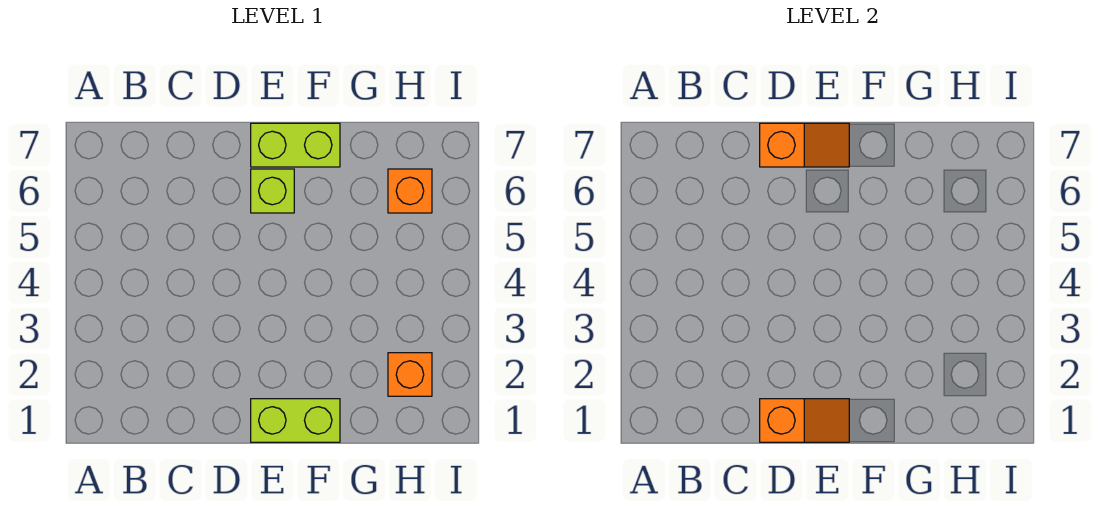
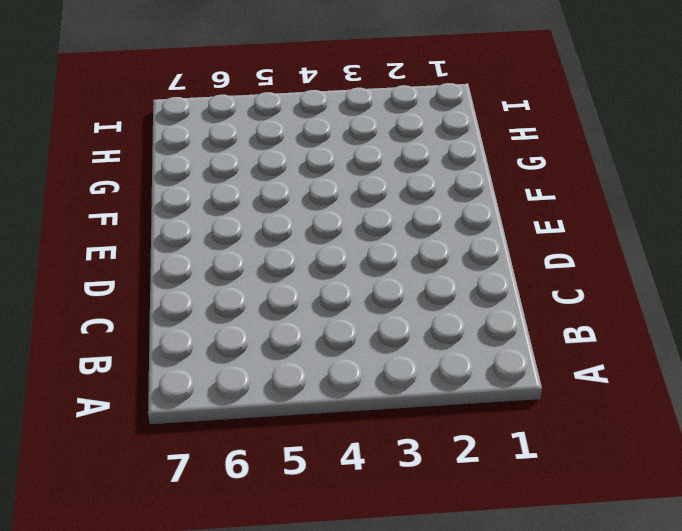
none -> lime brick E1:F1 level 1
none -> lime brick E6 level 1

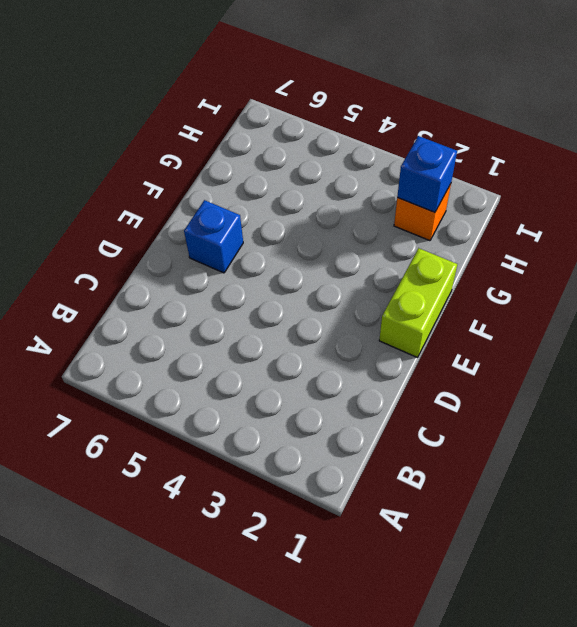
blue brick E6 level 1 -> lime brick E6 level 1
blue brick H2 level 2 -> none
none -> lime brick E7:F7 level 1
none -> orange brick H6 level 1

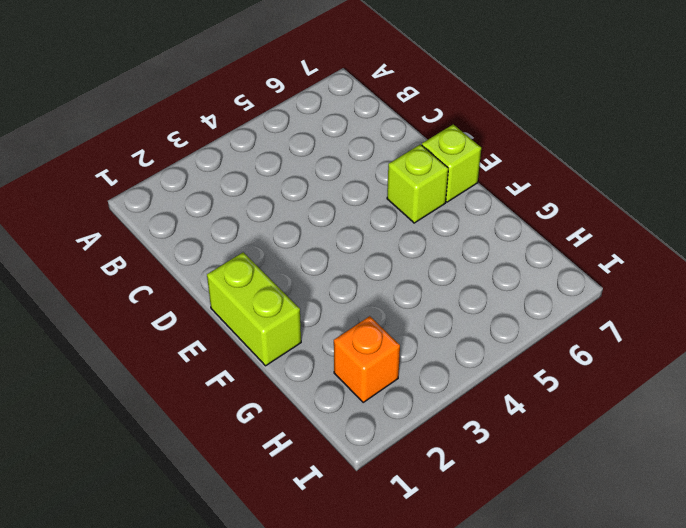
lime brick E7 level 1 -> lime brick E7:F7 level 1
none -> orange brick H6 level 1
none -> orange slope D1:E1 level 2 top D

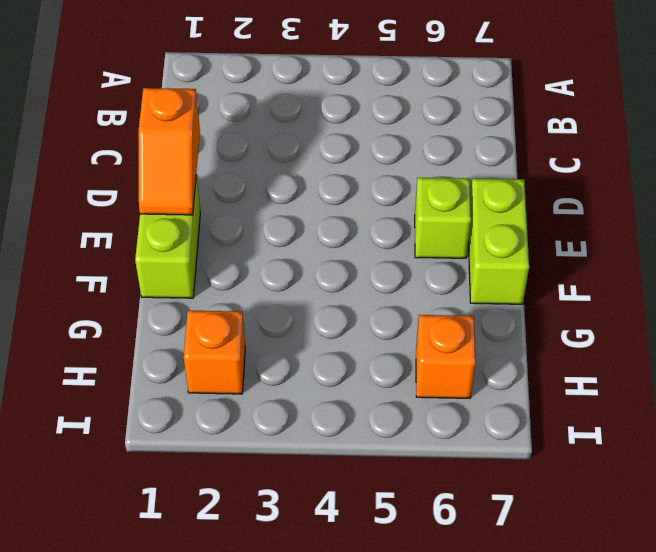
none -> orange slope D7:E7 level 2 top D

